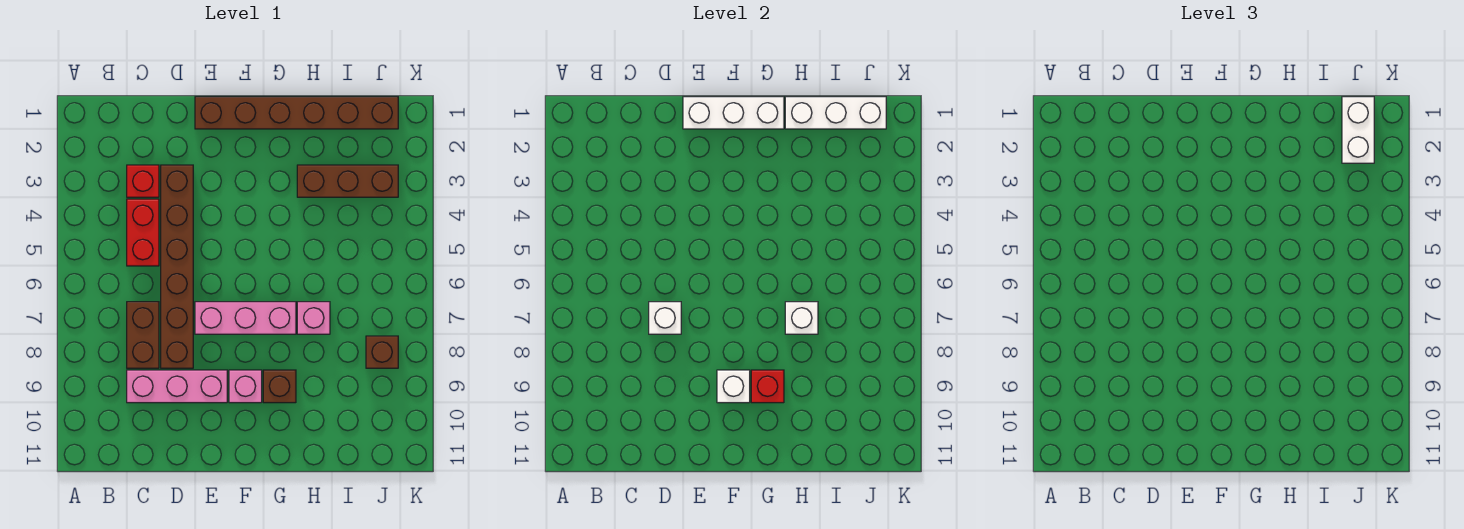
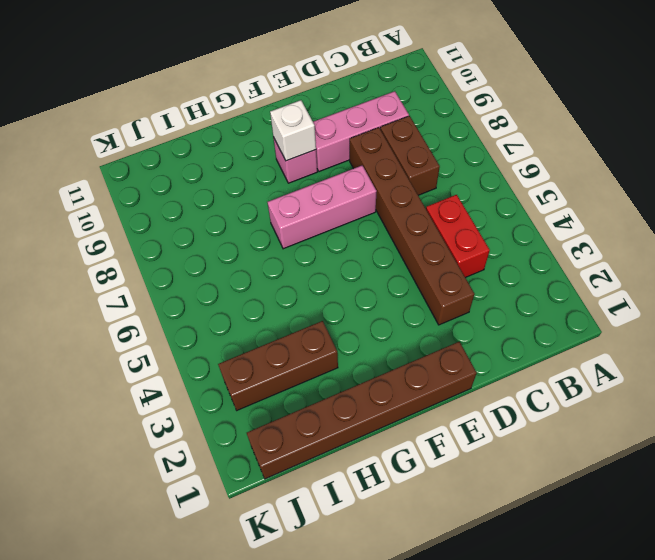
none -> red brick C3 level 1
none -> brown brick G9 level 1
none -> pink brick H7 level 1

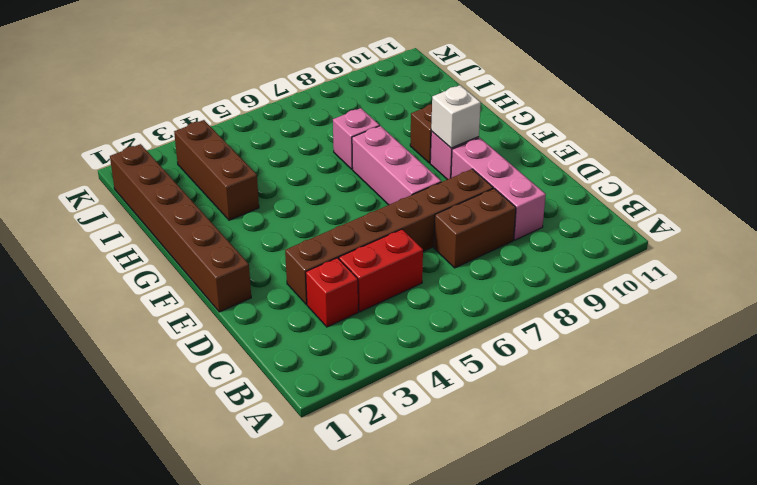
none -> brown brick J8 level 1
none -> white brick D7 level 2
none -> white brick E1:G1 level 2

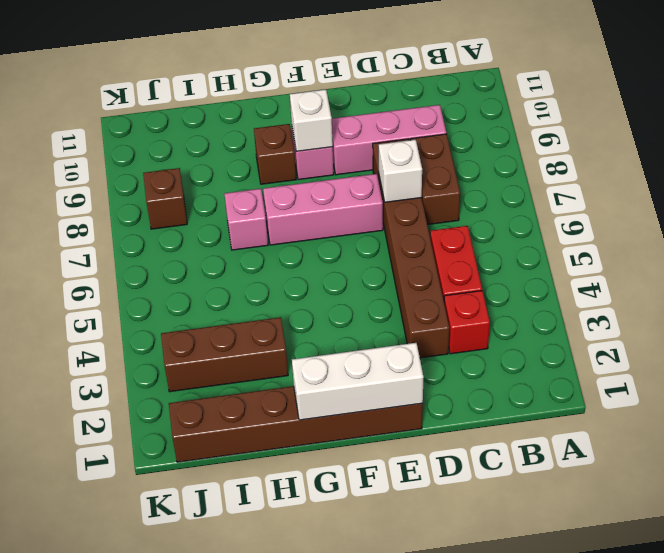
none -> red brick G9 level 2
none -> white brick H1:J1 level 2
none -> white brick H7 level 2

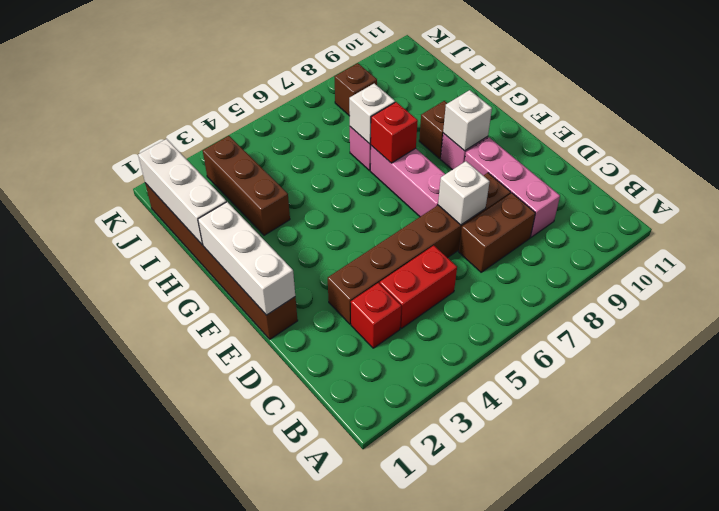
red brick G7 level 2 -> red brick G9 level 2
none -> white brick J1:J2 level 3

